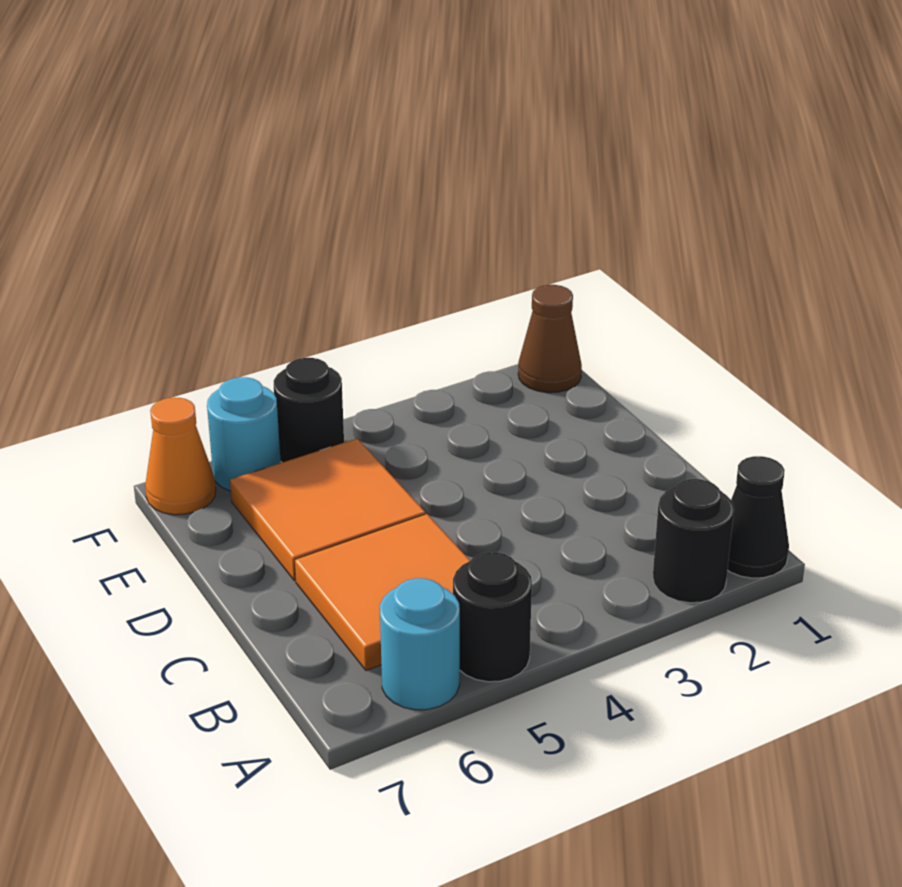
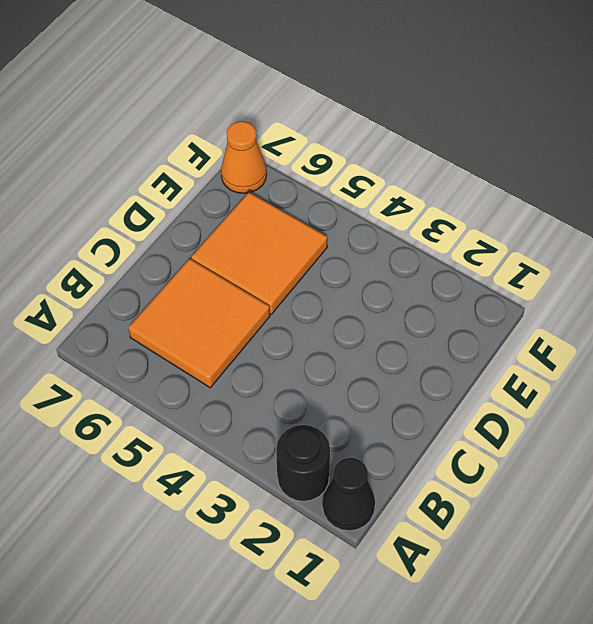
none -> black round brick A5 level 1
none -> cyan round brick A6 level 1

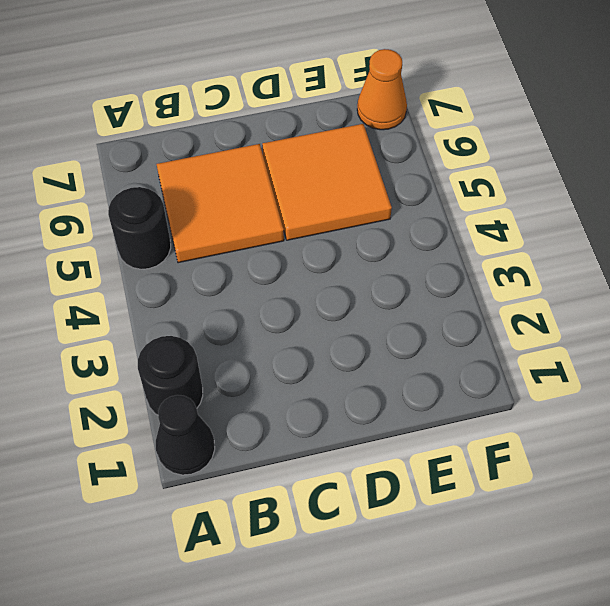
none -> cyan round brick A6 level 1
none -> brown cone F1 level 1

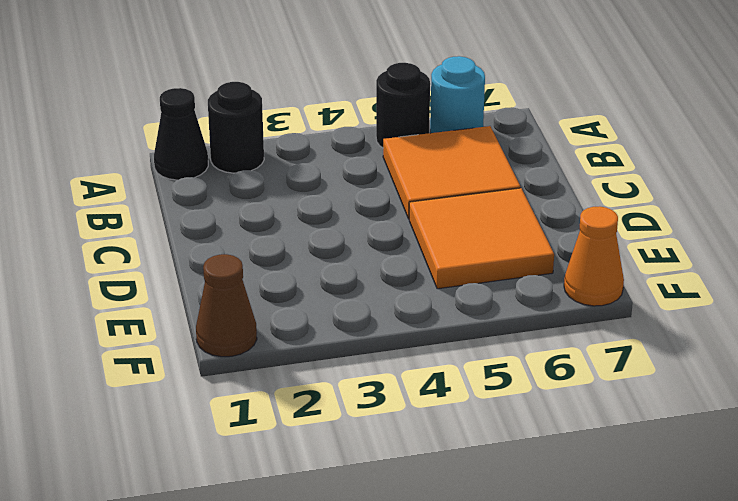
none -> black round brick F5 level 1
none -> cyan round brick F6 level 1

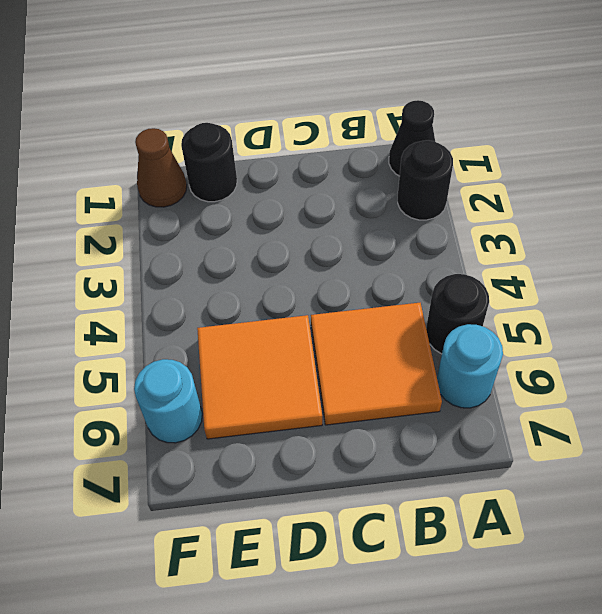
black round brick E1 level 1 -> black round brick F5 level 1
none -> orange cone F7 level 1

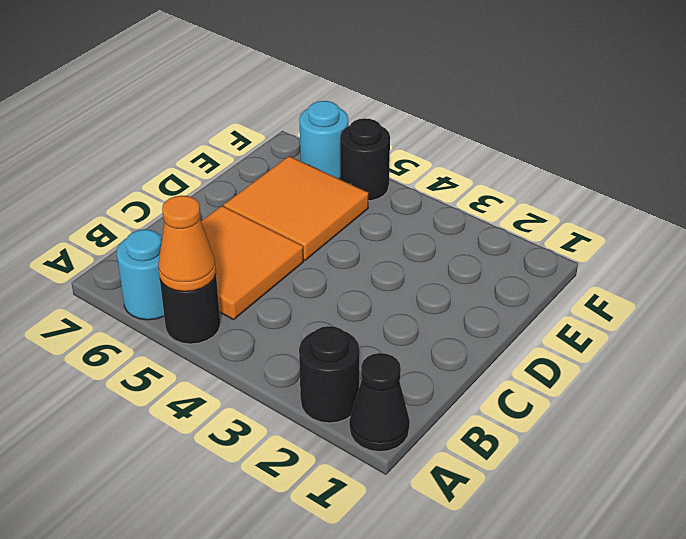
orange cone A5 level 2 -> orange cone F7 level 1
none -> brown cone F1 level 1

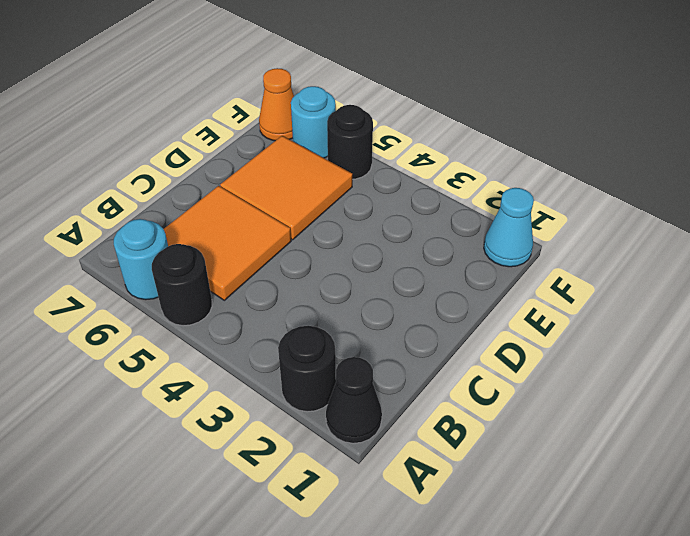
cyan cone F1 level 1 -> brown cone F1 level 1

